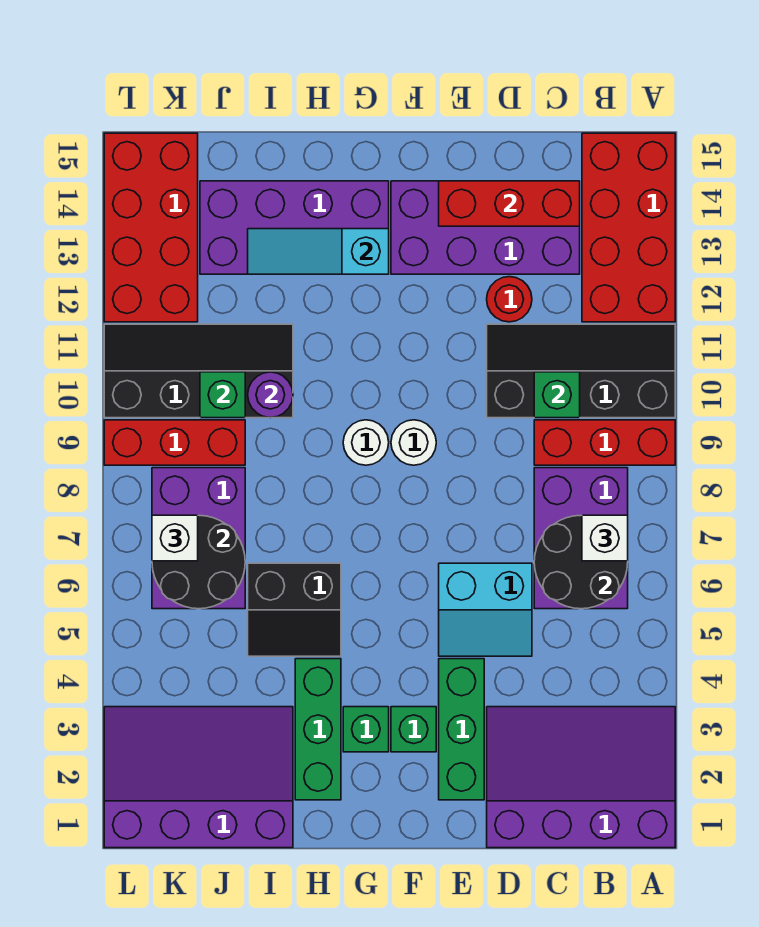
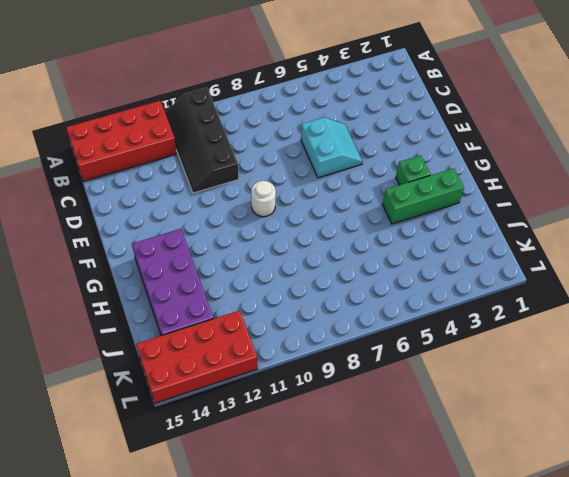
none -> purple slope A1:D3 level 1 top 1
none -> red brick A9:C9 level 1
none -> purple brick B6:C8 level 1
none -> purple brick C13:F14 level 1

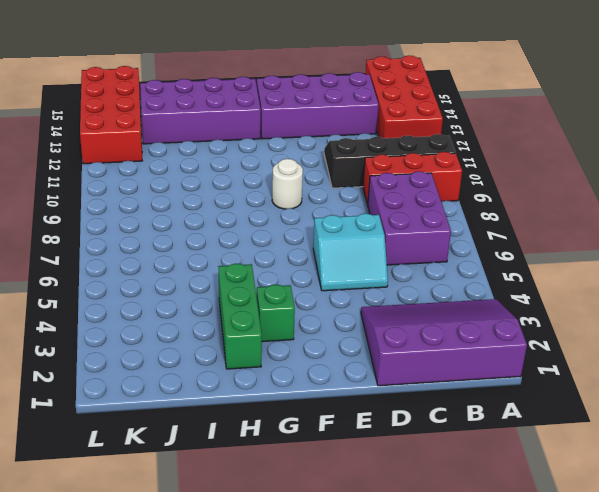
none -> red round brick D12 level 1
none -> green brick E2:E4 level 1
none -> green brick F3 level 1
none -> white round brick G9 level 1

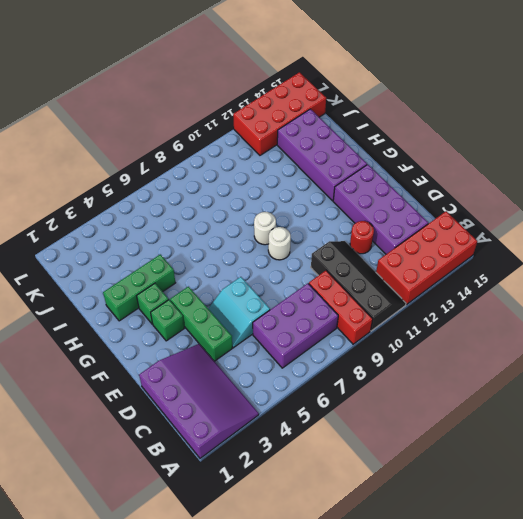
green brick D4:F4 level 1 -> green brick E2:E4 level 1
none -> black slope H5:I6 level 1 top 6
none -> purple slope I1:L3 level 1 top 1
none -> black slope I10:L11 level 1 top 10
none -> purple brick J6:K8 level 1

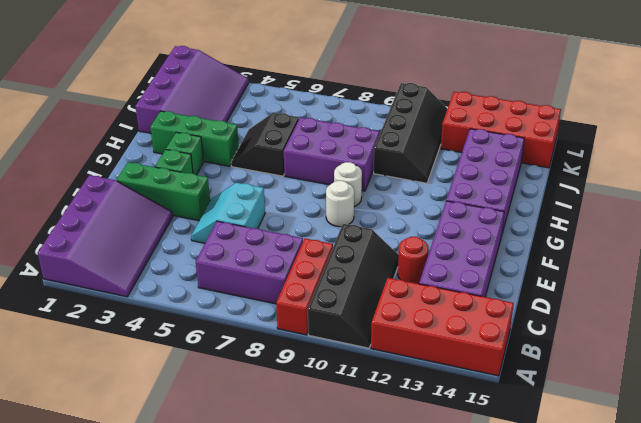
purple brick H7:I9 level 1 -> purple brick J6:K8 level 1
none -> red brick J9:L9 level 1
none -> black round brick B6:C7 level 2
none -> green brick C10 level 2
none -> red brick C14:E14 level 2

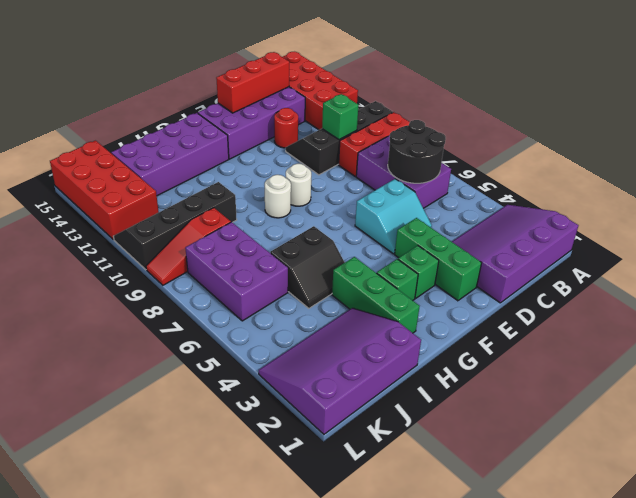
red slope J9:L9 level 1 top J -> red brick J9:L9 level 1
none -> cyan slope G13:I13 level 2 top G
none -> purple round brick I10 level 2
none -> black round brick J6:K7 level 2
none -> green brick J10 level 2

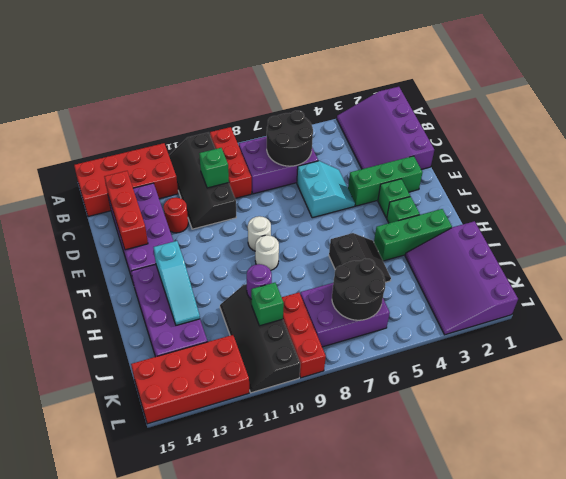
none -> white brick B7 level 3
none -> white brick K7 level 3

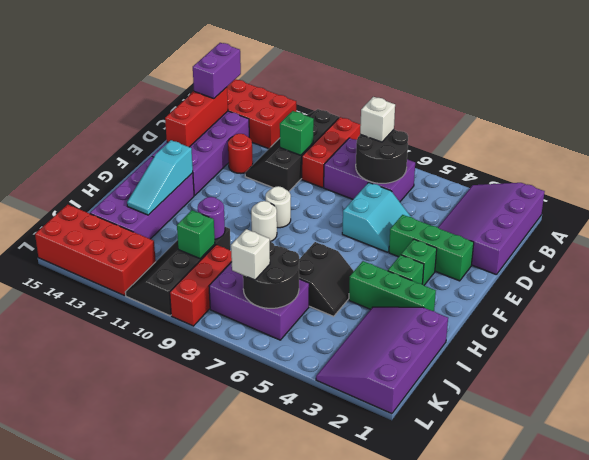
purple brick B14:C14 level 3 -> none

